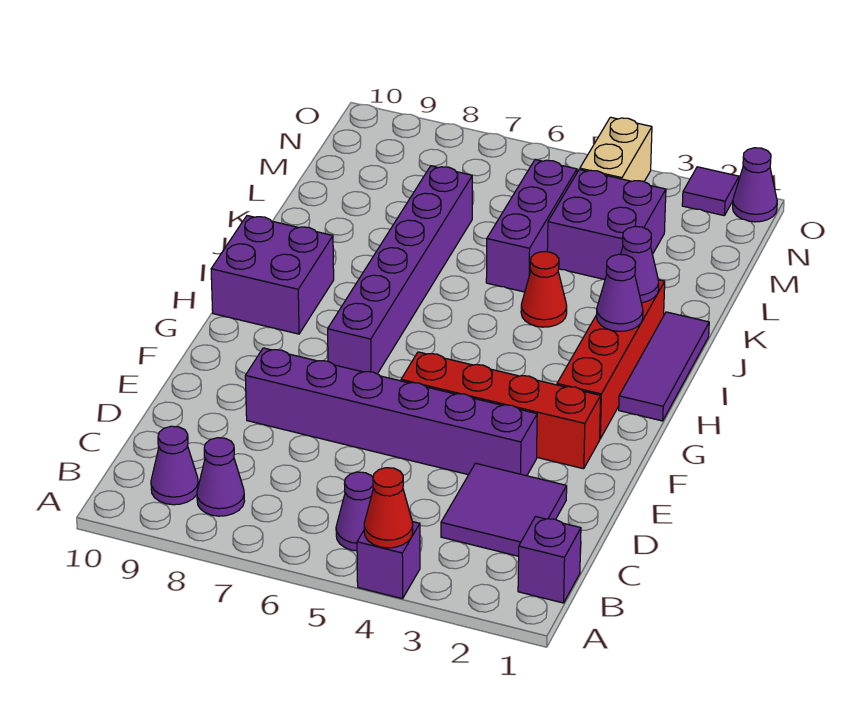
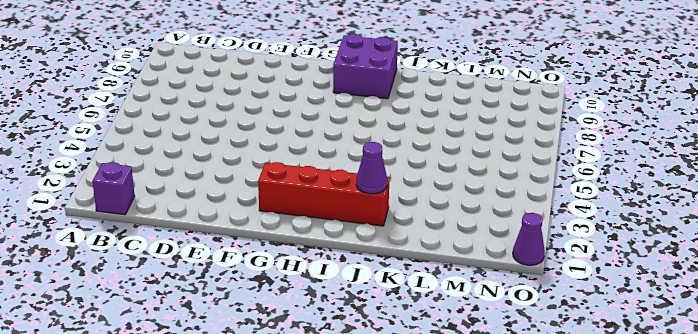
none -> purple brick A4 level 1
none -> purple cone B5 level 1
none -> purple cone B8 level 1

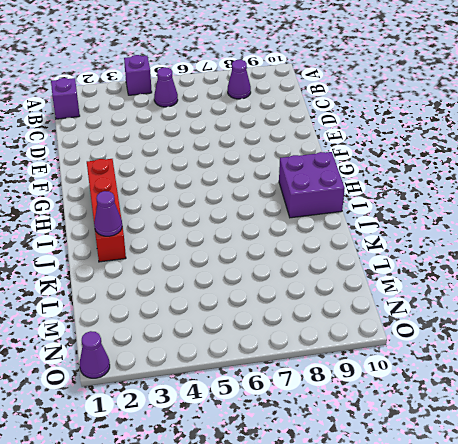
none -> purple cone B9 level 1
none -> purple tile C2:D3 level 1
none -> purple brick E3:E8 level 1

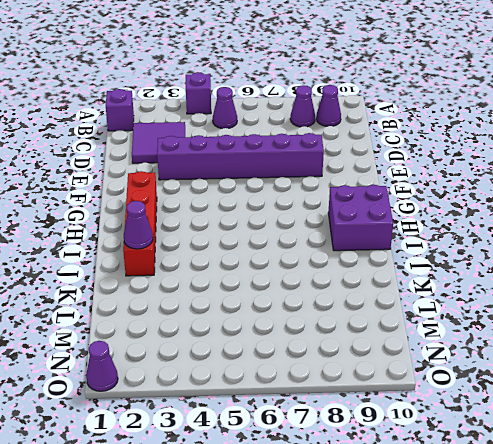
none -> red brick F2:F5 level 1
none -> purple brick G7:L7 level 1
none -> purple tile H1:J1 level 1

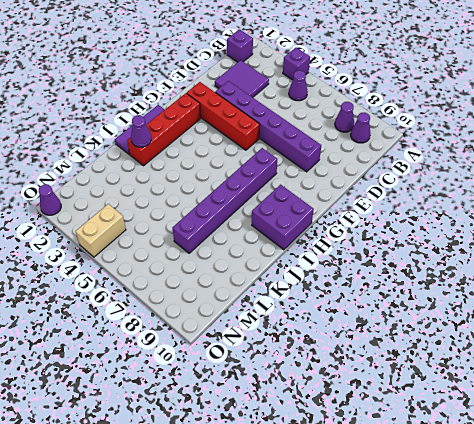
none -> red cone J4 level 1
none -> purple brick K5:M5 level 1
none -> purple brick L3:M4 level 1

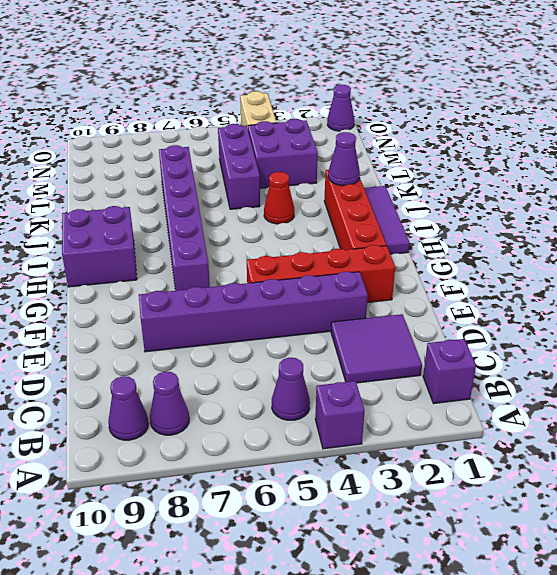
none -> purple tile O2 level 1
none -> red cone A4 level 2
none -> purple cone I2 level 2

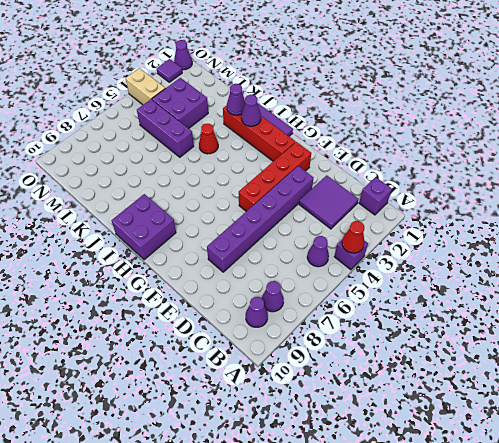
none -> purple brick G7:L7 level 1

